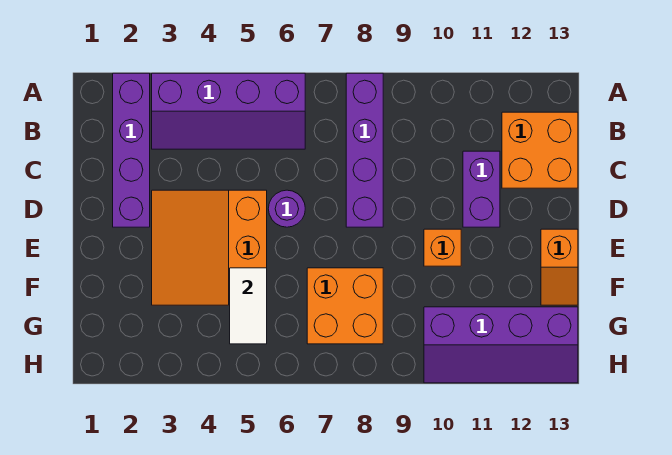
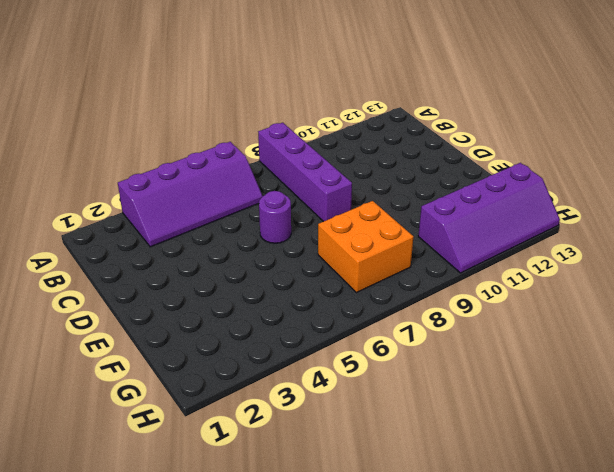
none -> purple brick A2:D2 level 1
none -> orange brick B12:C13 level 1
none -> purple brick C11:D11 level 1

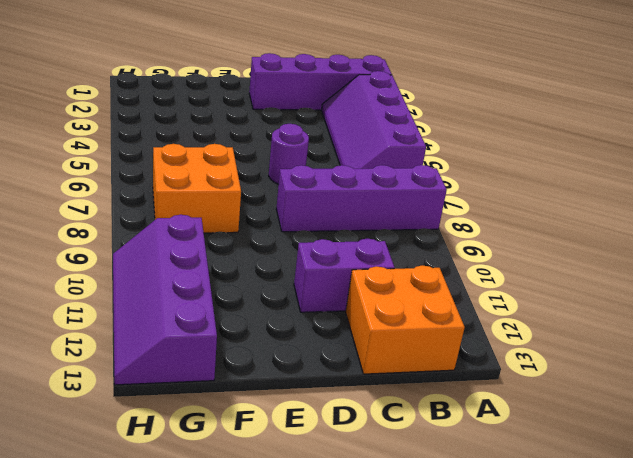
none -> orange slope D3:F5 level 1 top 5
none -> orange brick E10 level 1
none -> orange slope E13:F13 level 1 top E

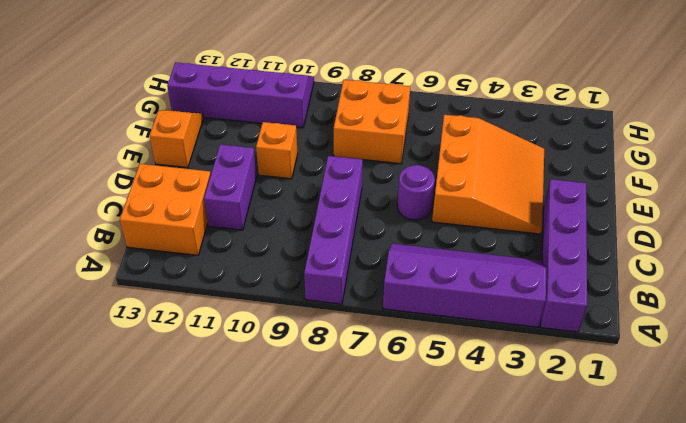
none -> white tile F5:G5 level 2

